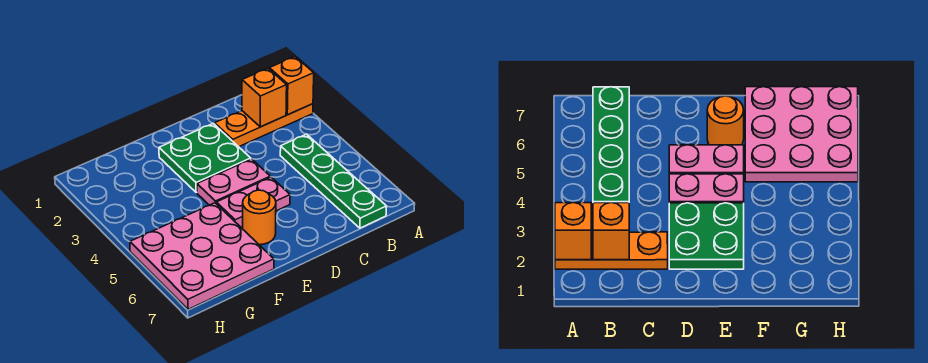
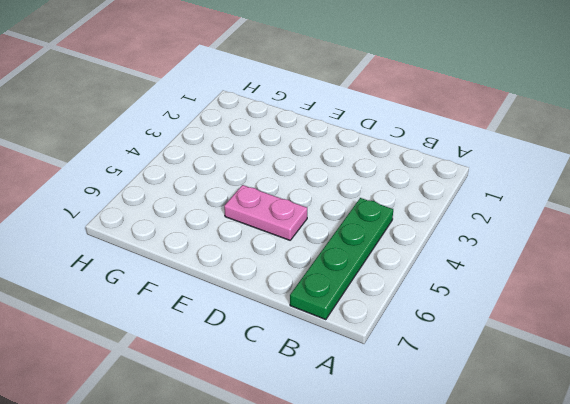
none -> orange plate A2:C2 level 1
none -> green plate D2:E3 level 1

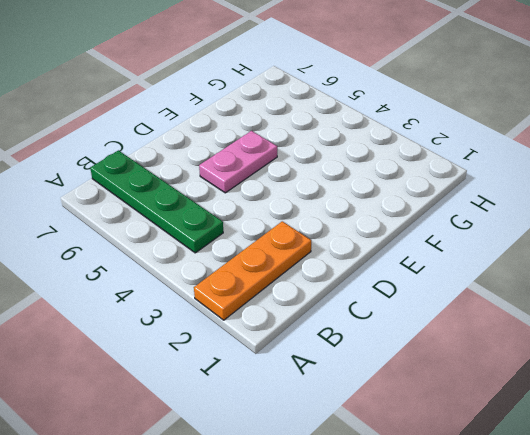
none -> green plate D2:E3 level 1
none -> pink plate D4:E4 level 1

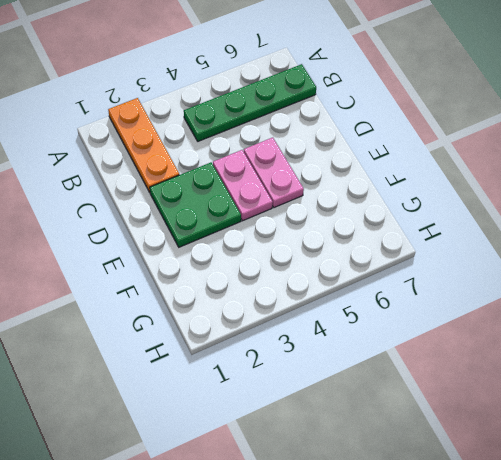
none -> orange round brick E6 level 1
none -> pink plate F5:H7 level 1

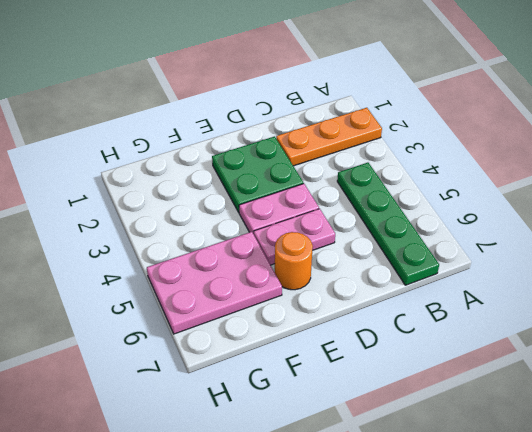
pink plate F5:H6 level 1 -> pink plate F5:H7 level 1
none -> orange brick A2 level 2
none -> orange brick B2 level 2

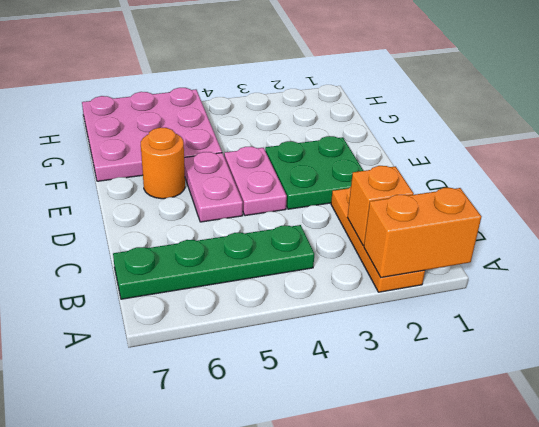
orange brick A1:A2 level 2 -> orange brick A2 level 2

